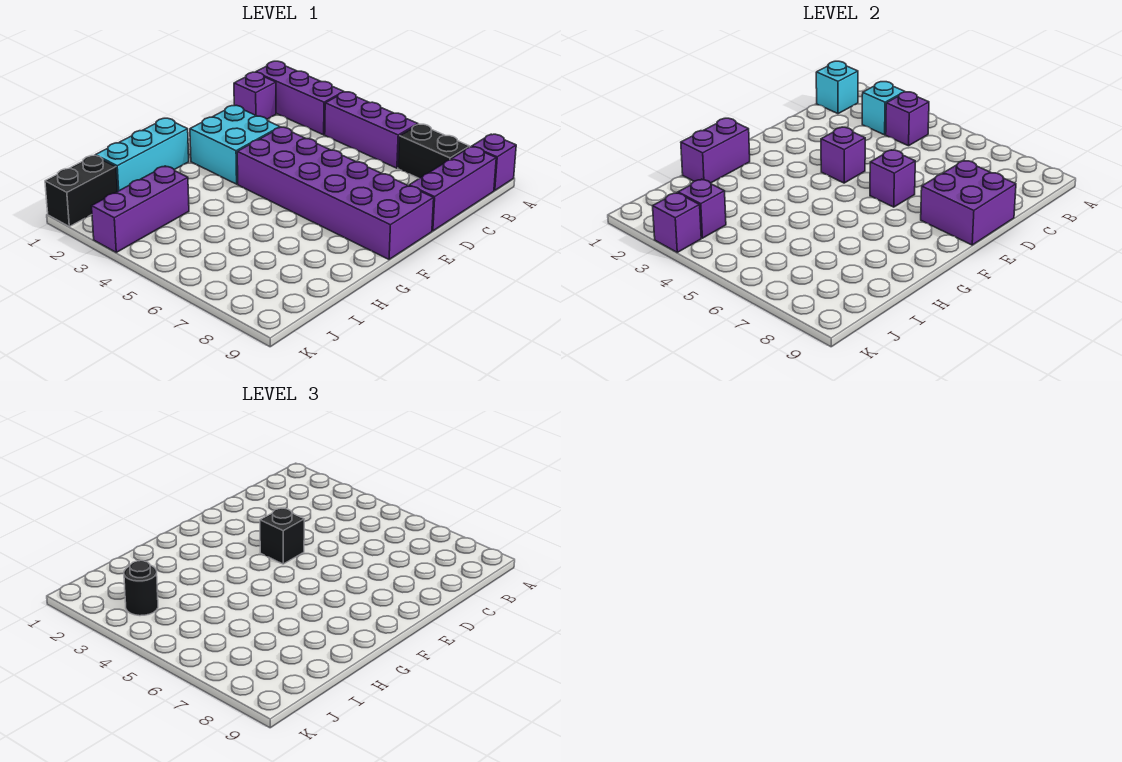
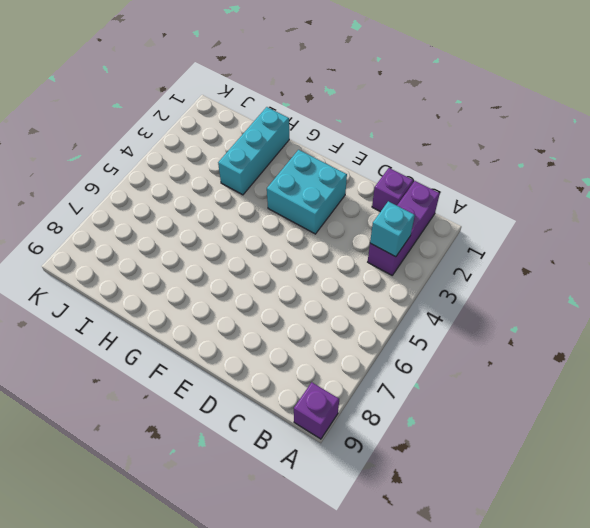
cyan brick H1:H3 level 1 -> cyan brick G1:I1 level 1
none -> purple brick B4:B6 level 1
none -> black brick B7:B8 level 1
none -> purple brick B9:D9 level 1

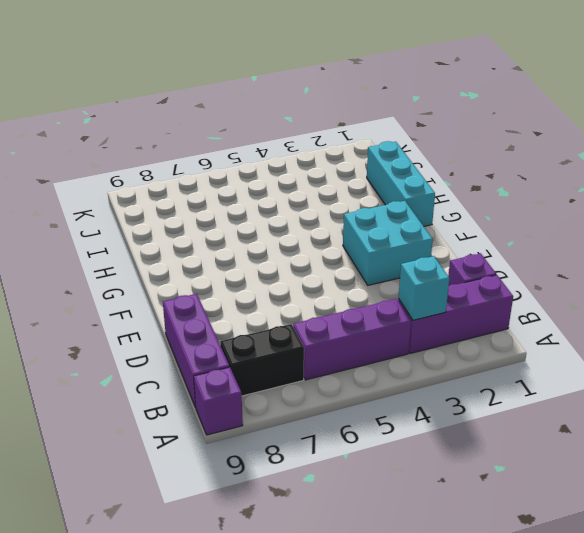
none -> purple brick E4:F9 level 1
none -> purple brick I3:K3 level 1
none -> black brick J1:K1 level 1

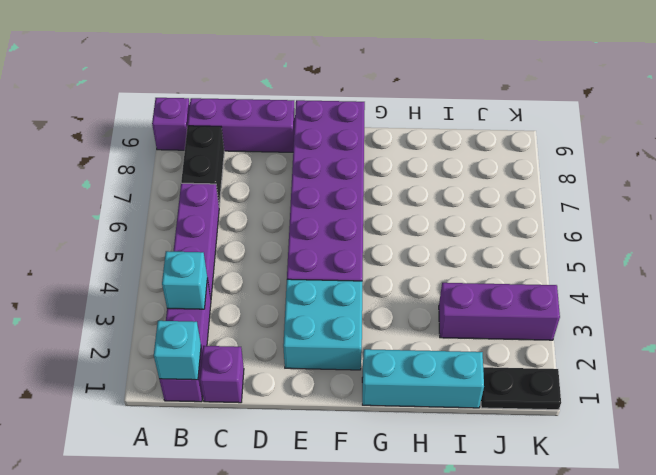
black plate J1:K1 level 1 -> black brick J1:K1 level 1
none -> purple brick B4 level 2
none -> purple brick D8:E9 level 2
none -> purple brick E4 level 2

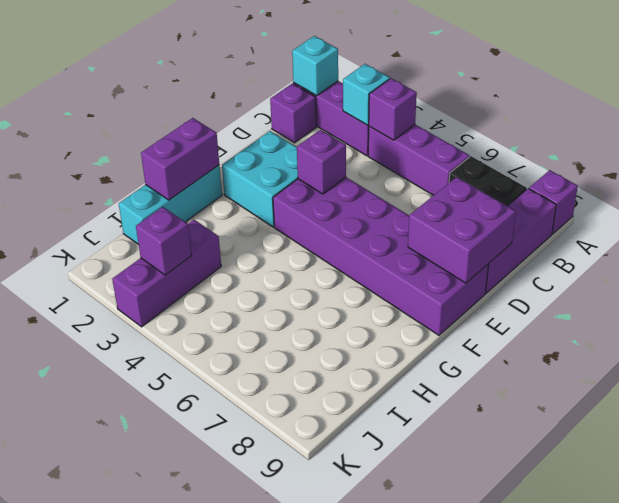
none -> black brick J1:K1 level 1
none -> purple brick E6 level 2
none -> purple brick K3 level 2

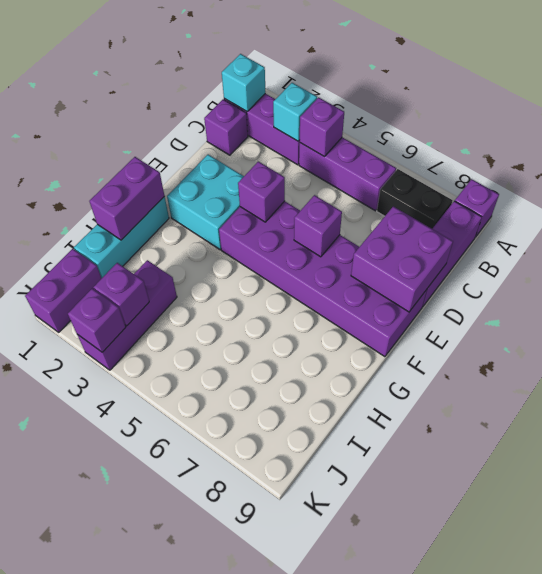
purple brick J1:K1 level 1 -> black brick J1:K1 level 1
none -> black brick E4 level 3
none -> black round brick J3 level 3

